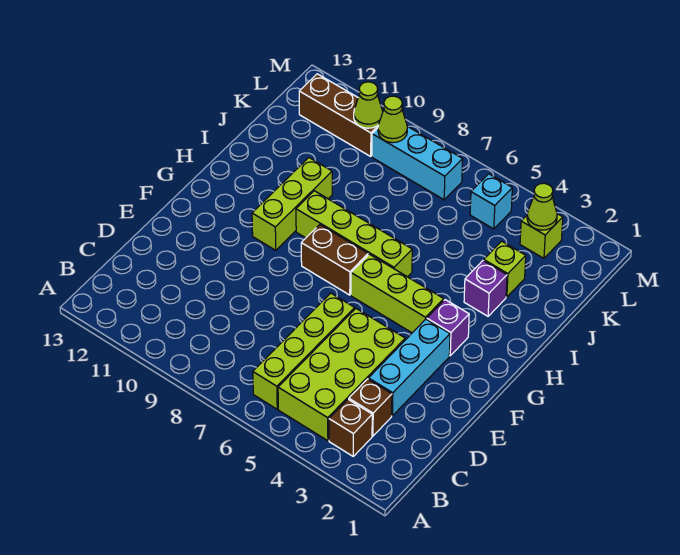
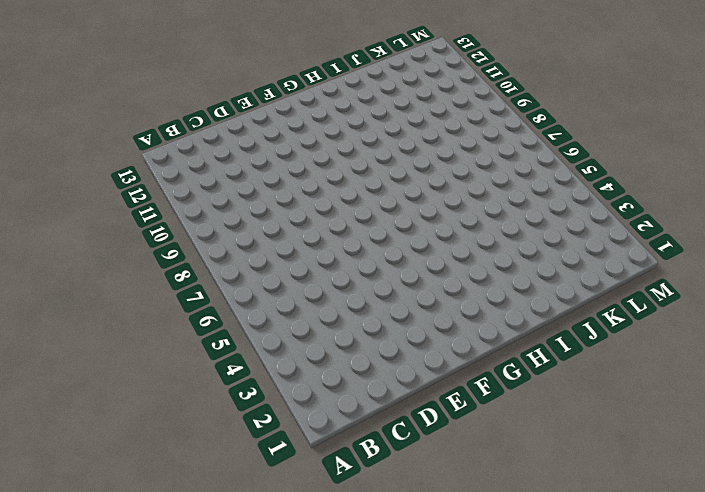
none -> brown brick B3 level 1
none -> lime brick B4:E5 level 1
none -> lime brick B6:E6 level 1

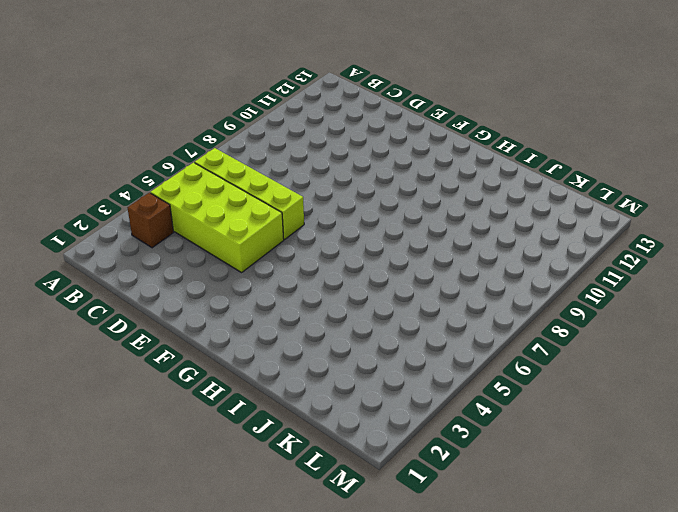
none -> brown brick C3 level 1
none -> cyan brick D3:F3 level 1
none -> purple brick G3 level 1

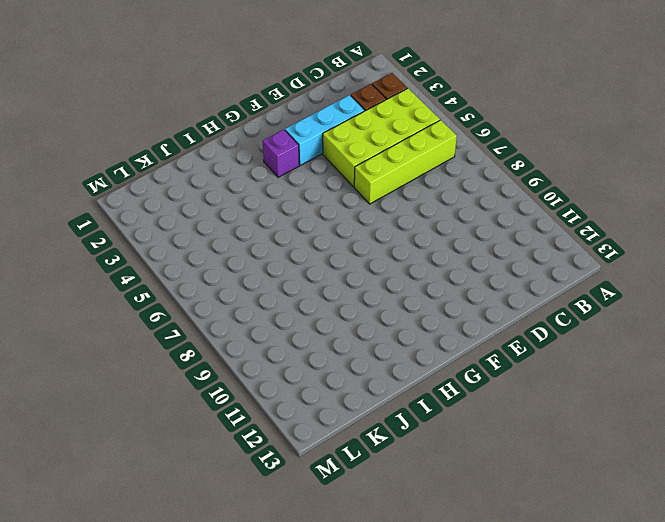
none -> lime brick G4:G6 level 1
none -> brown brick G7:G8 level 1
none -> lime brick G10:I10 level 1

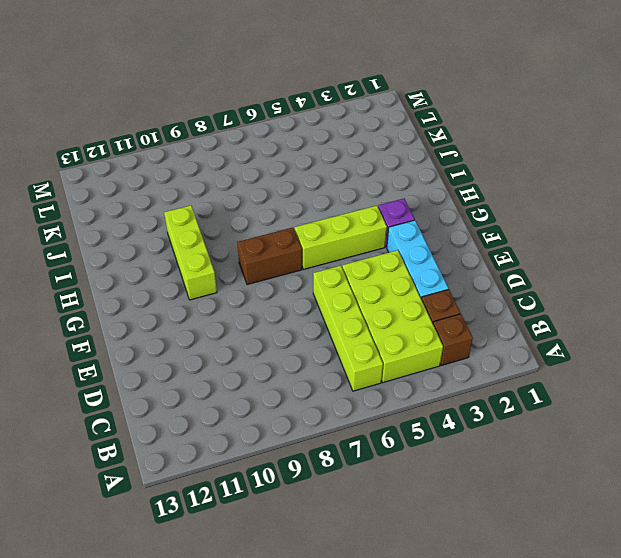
none -> lime brick H6:H9 level 1
none -> purple brick I3 level 1
none -> lime brick J3 level 1

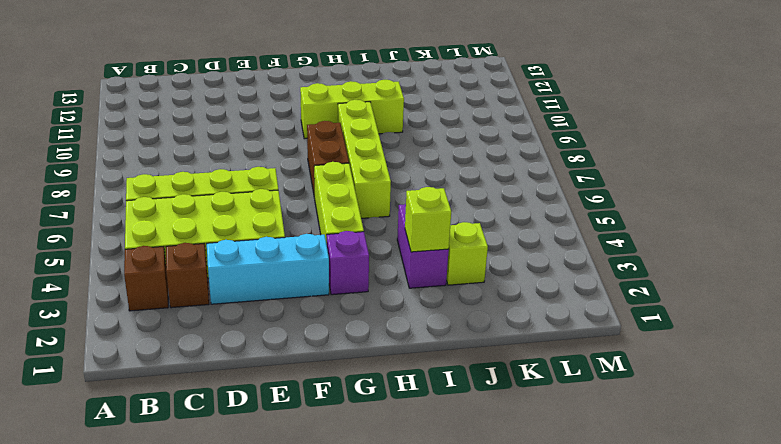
purple brick I3:I4 level 1 -> purple brick I3 level 1
lime brick I3 level 2 -> lime brick L3 level 1
none -> cyan brick L5 level 1
none -> cyan brick L7:L9 level 1
none -> brown brick L10:L12 level 1

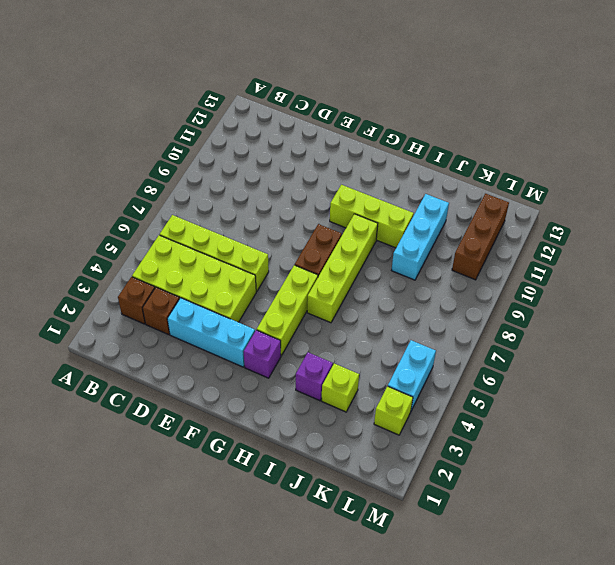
cyan brick J9:J11 level 1 -> cyan brick L7:L9 level 1
cyan brick L4:L5 level 1 -> cyan brick L5 level 1
none -> lime cone L3 level 2
none -> lime cone L9 level 2
none -> lime cone L10 level 2

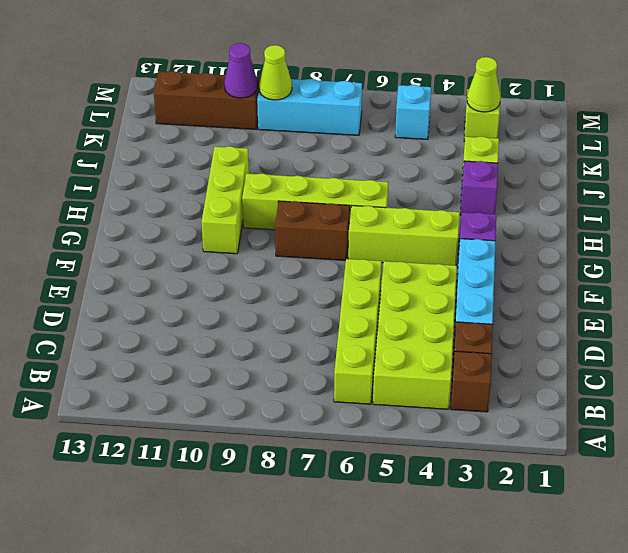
purple cone L10 level 2 -> lime cone L10 level 2

